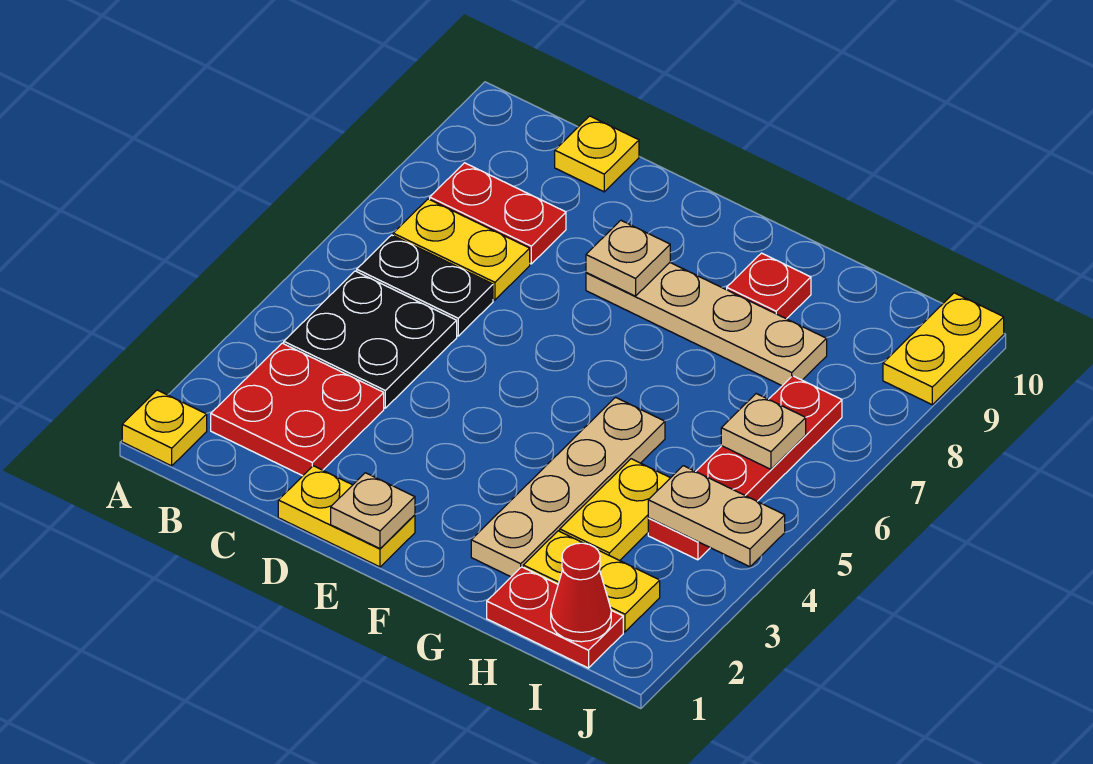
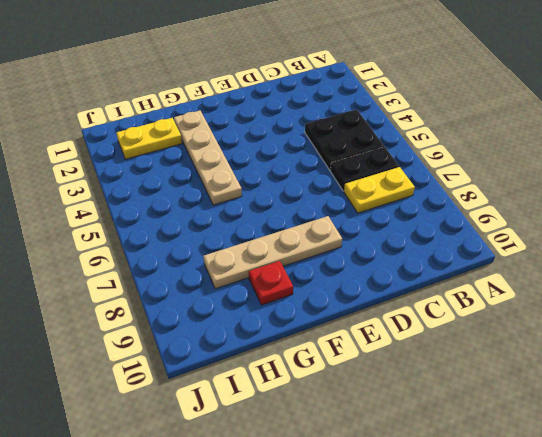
none -> yellow plate A1 level 1
none -> red plate B2:C3 level 1
none -> red plate B8:C8 level 1

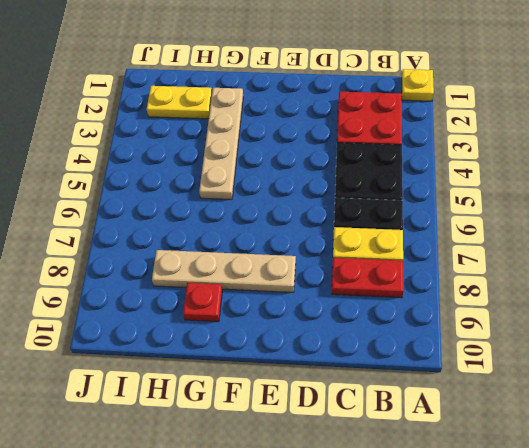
none -> yellow plate C10 level 1
none -> yellow plate D1:E1 level 1
none -> red plate H1:I1 level 1

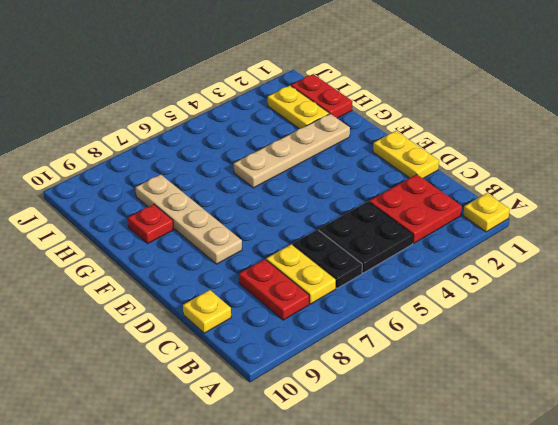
none -> yellow plate H3:H4 level 1
none -> red plate I4:I7 level 1
none -> yellow plate J9:J10 level 1

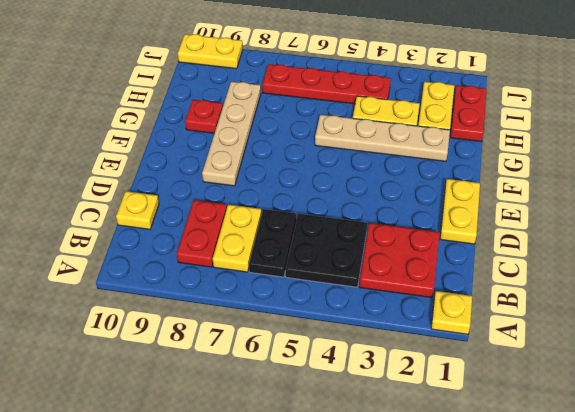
none -> tan plate E1 level 2
none -> tan plate E8 level 2
none -> red cone I1 level 2

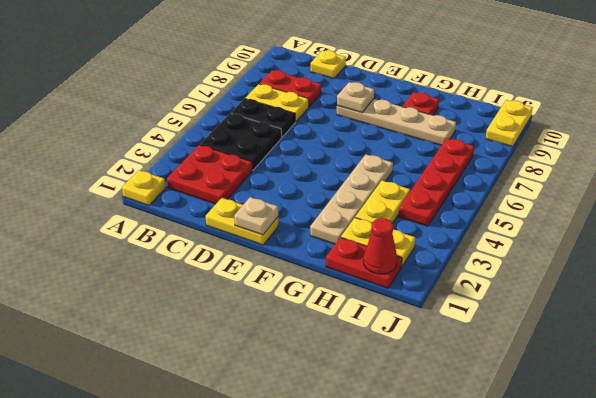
none -> tan plate I4:J4 level 2
none -> tan plate I6 level 2

